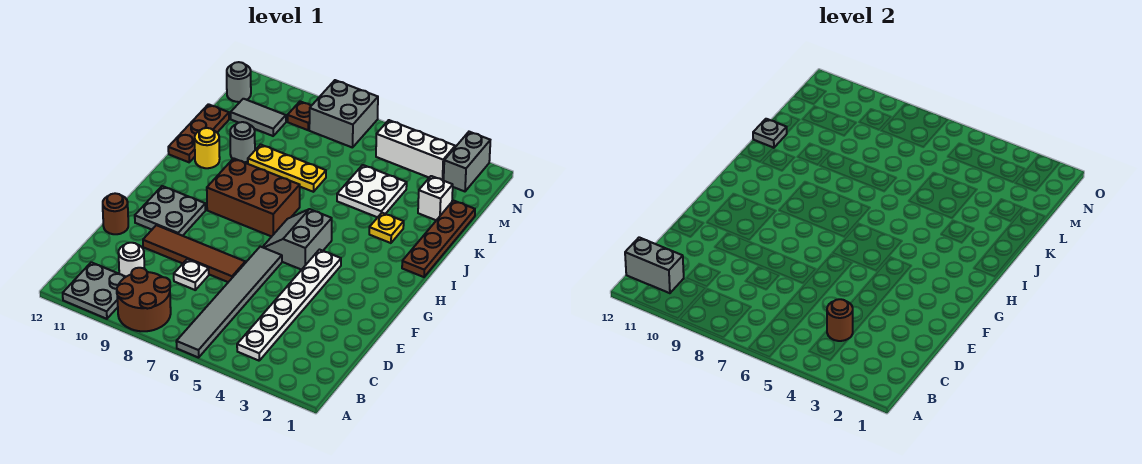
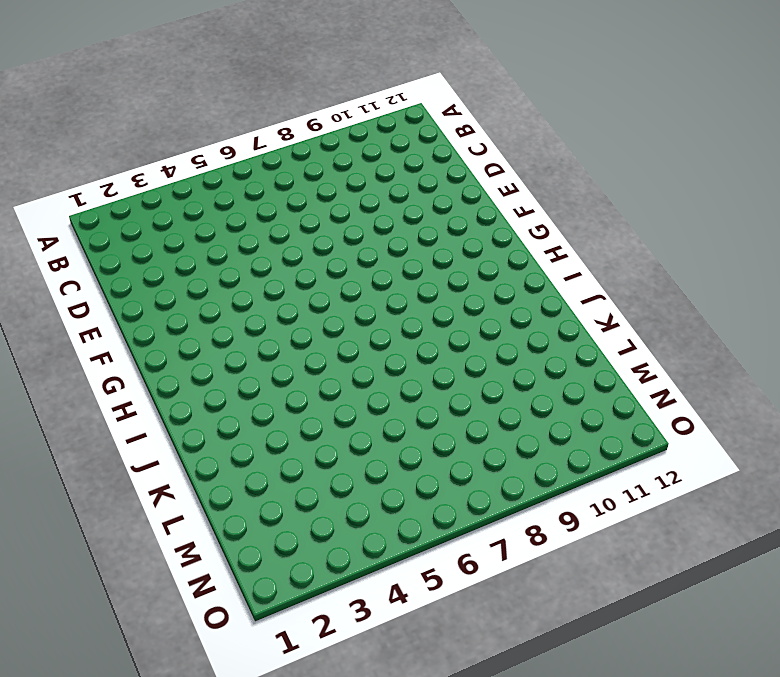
none -> grey tile A6:F6 level 1
none -> brown round brick A8:B9 level 1
none -> grey plate A10:B11 level 1

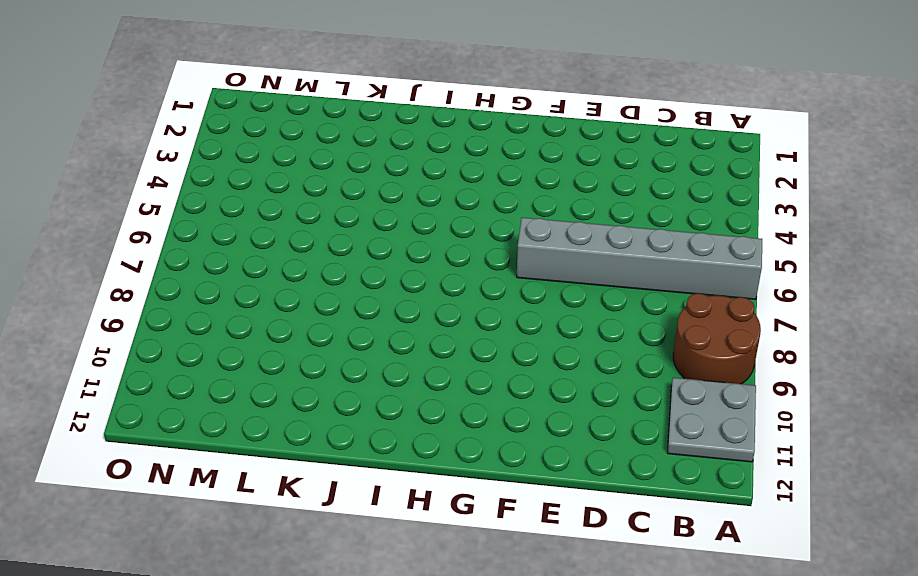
grey brick A6:F6 level 1 -> grey tile A6:F6 level 1
none -> white plate B4:G4 level 1
none -> white round brick C10 level 1
none -> white plate D8 level 1

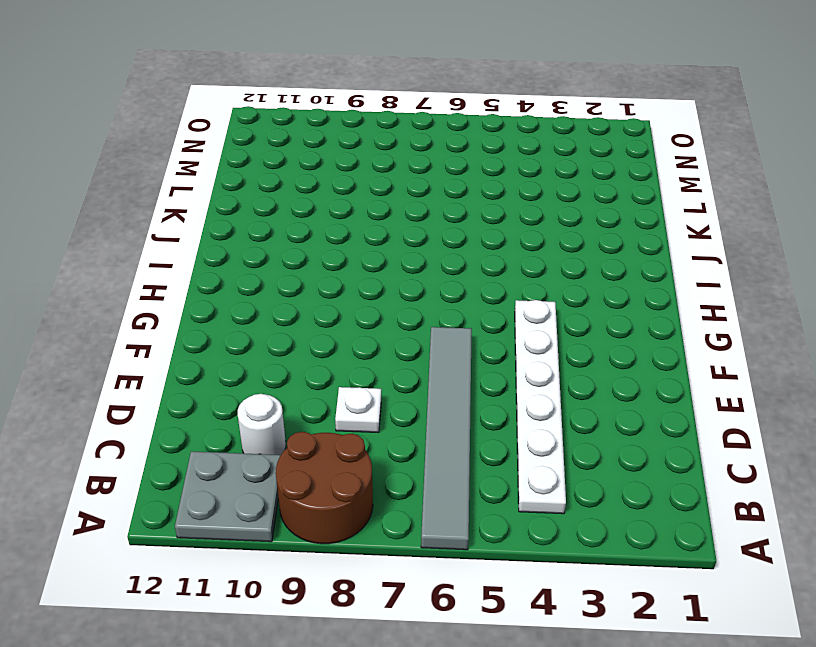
none -> brown tile E7:E10 level 1
none -> brown round brick E12 level 1
none -> grey plate F10:G11 level 1

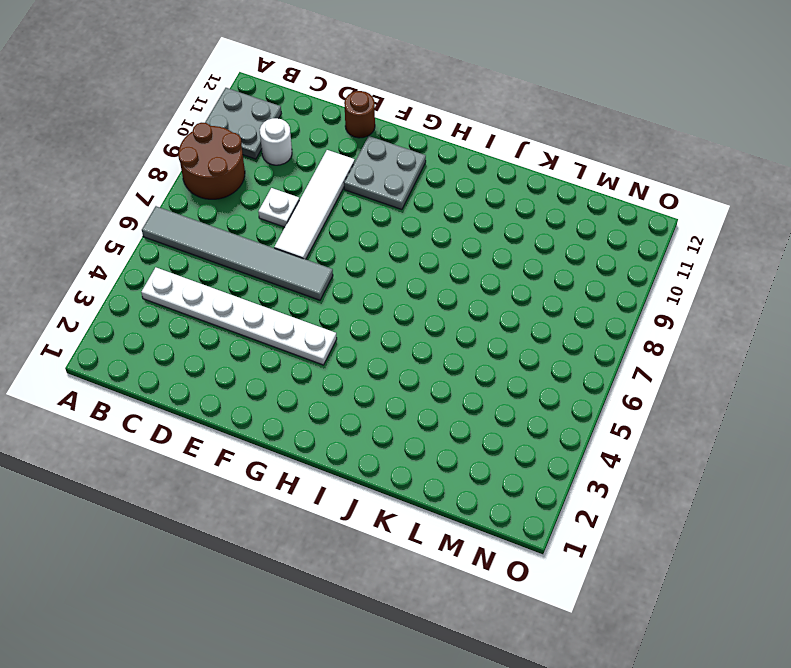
white tile E7:E10 level 1 -> brown tile E7:E10 level 1
none -> grey slope G5:H6 level 1 top 5
none -> brown brick H7:I9 level 1
none -> brown plate I1:L1 level 1

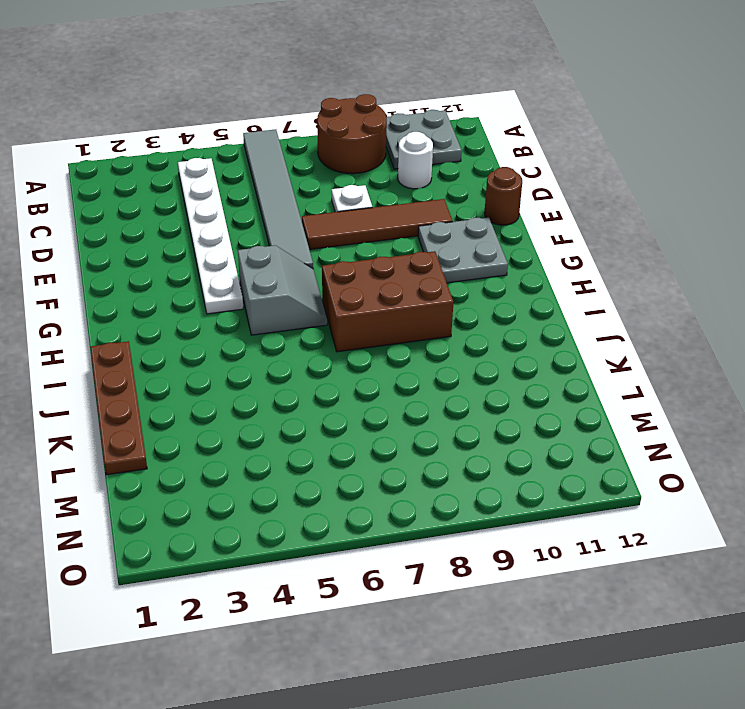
none -> yellow plate J3 level 1
none -> yellow round brick J11 level 1
none -> brown plate J12:L12 level 1

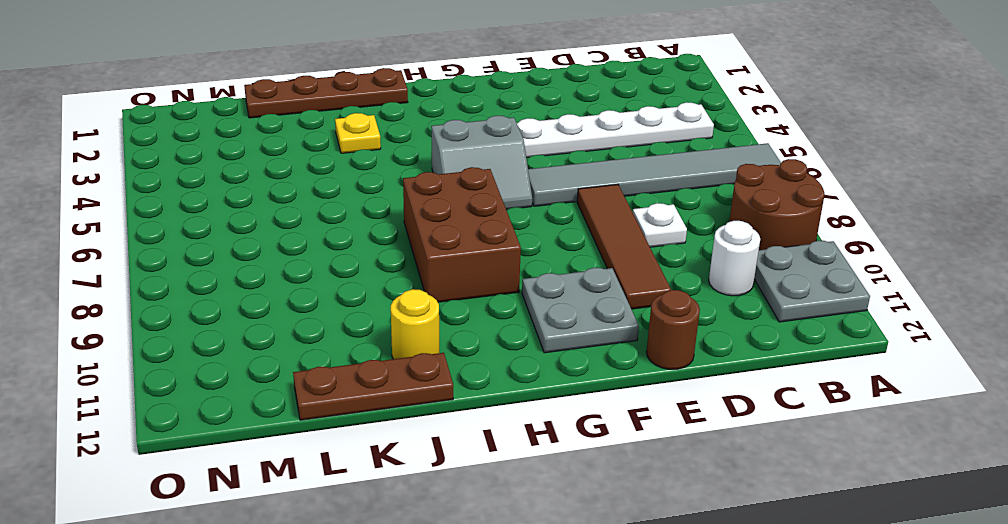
none -> white plate K4:L5 level 1
none -> yellow plate K7:K9 level 1
none -> grey round brick K10 level 1

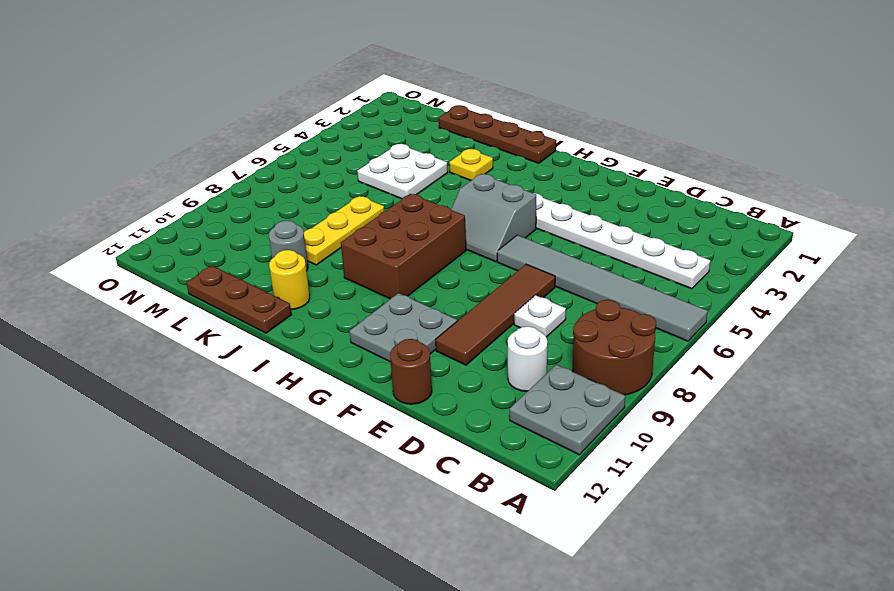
none -> white brick L2 level 1
none -> grey tile M10:M11 level 1
none -> grey brick N2:O2 level 1

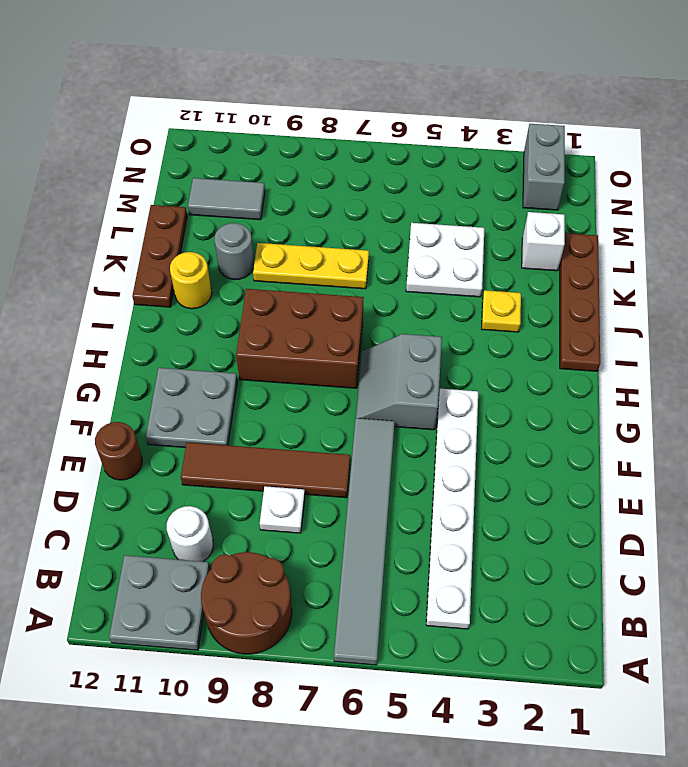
none -> white brick N3:N5 level 1
none -> grey brick N7:O8 level 1
none -> brown plate N9 level 1

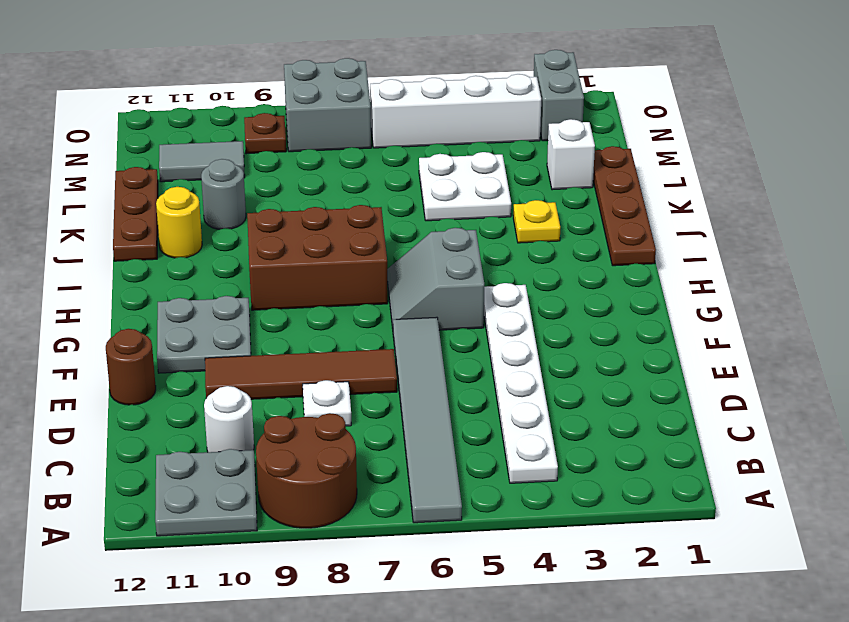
white brick N3:N6 level 1 -> white brick N3:N5 level 1
none -> yellow plate K7:K9 level 1
none -> grey round brick N12 level 1
none -> grey brick B11:B12 level 2

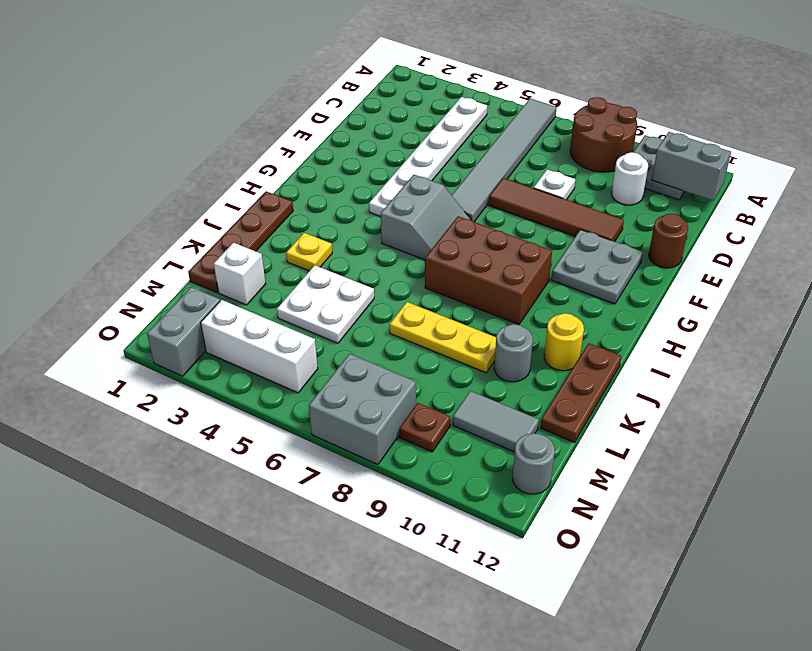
none -> brown round brick C4 level 2
none -> grey plate K12 level 2

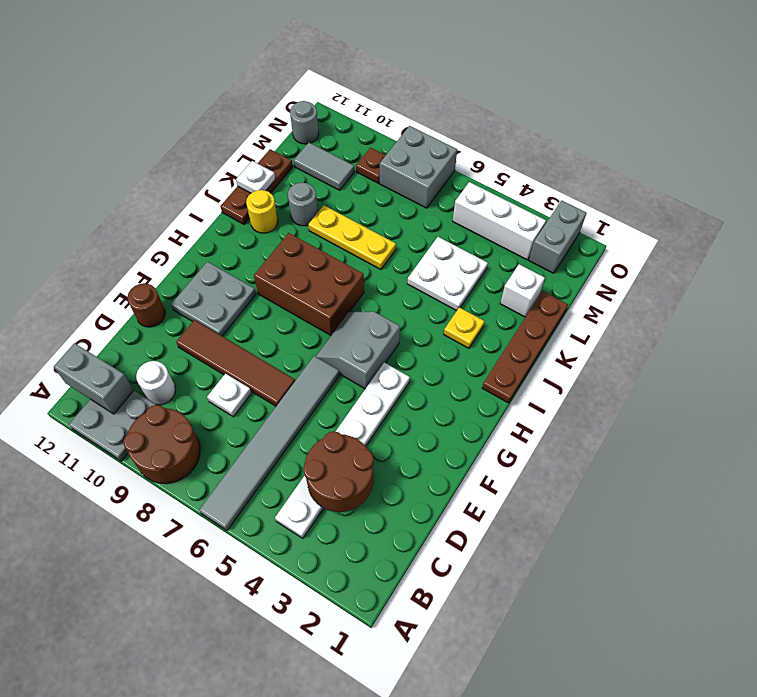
brown round brick C3:D4 level 2 -> brown round brick C4 level 2
white plate K12 level 2 -> grey plate K12 level 2

